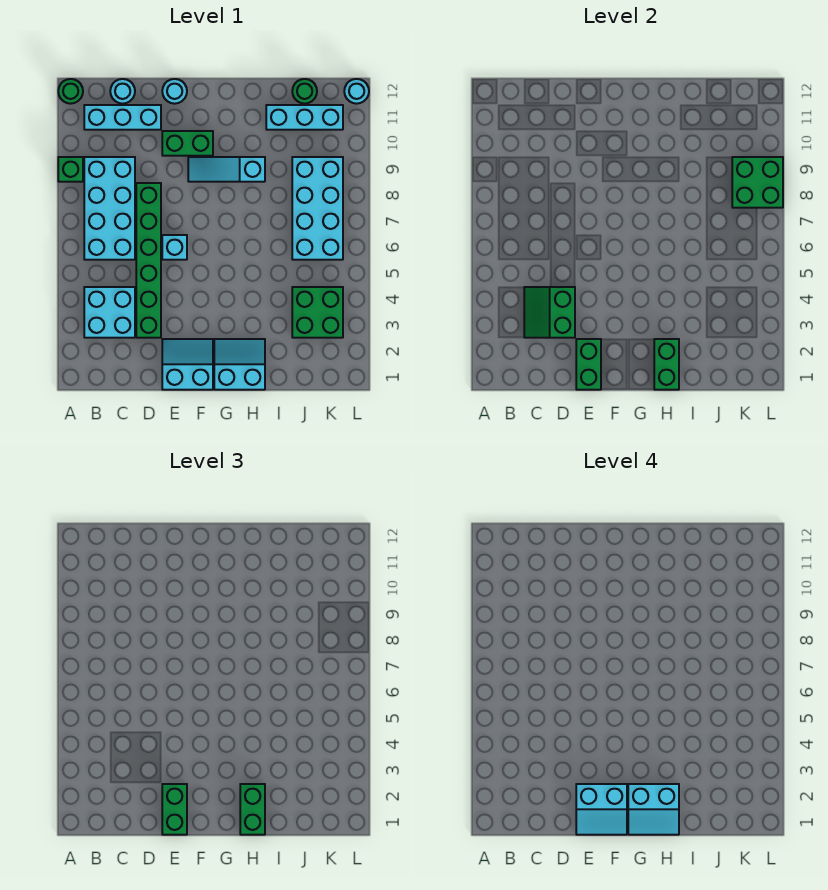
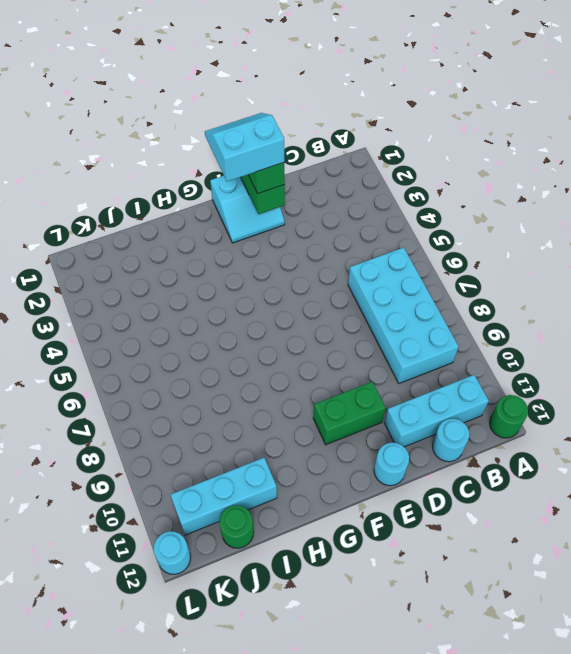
none -> green brick A9 level 1
none -> cyan brick B3:C4 level 1
none -> green brick D3:D8 level 1

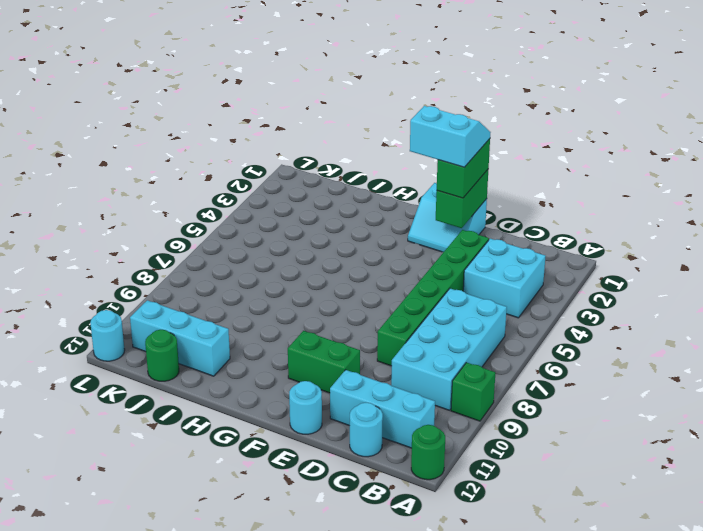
none -> cyan brick E6 level 1
none -> cyan slope F9:H9 level 1 top H
none -> cyan slope G1:H2 level 1 top 1

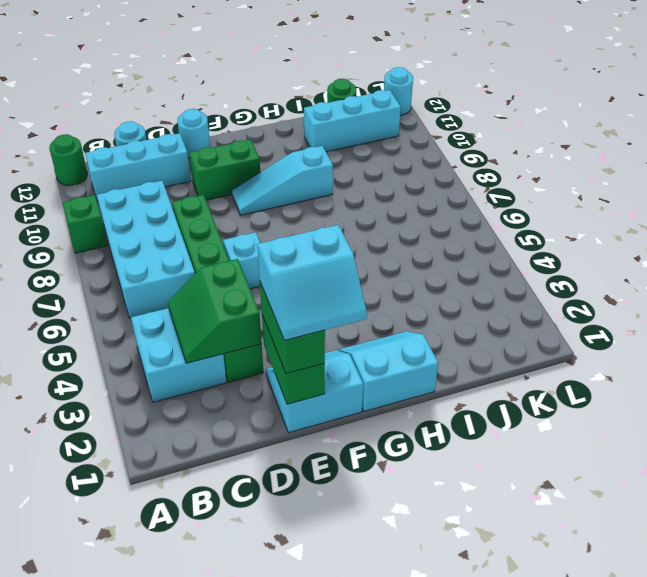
none -> green brick J3:K4 level 1
none -> cyan brick J6:K9 level 1
none -> green brick H1:H2 level 2

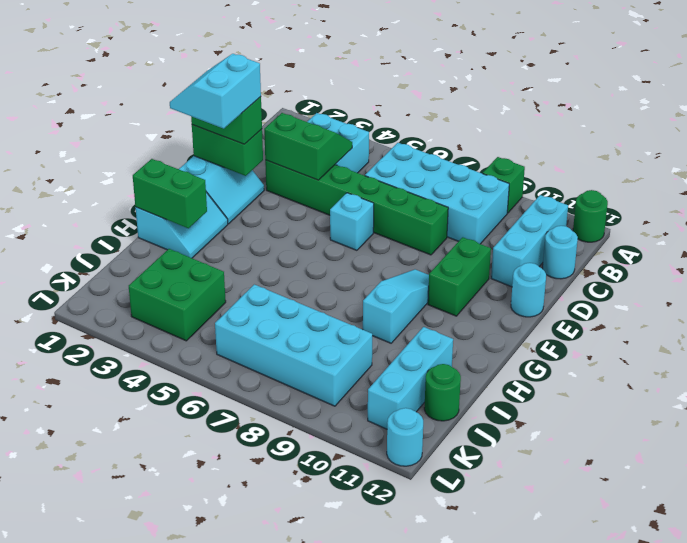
none -> green brick K8:L9 level 2
none -> green brick H1:H2 level 3
none -> cyan slope G1:H2 level 4 top 2

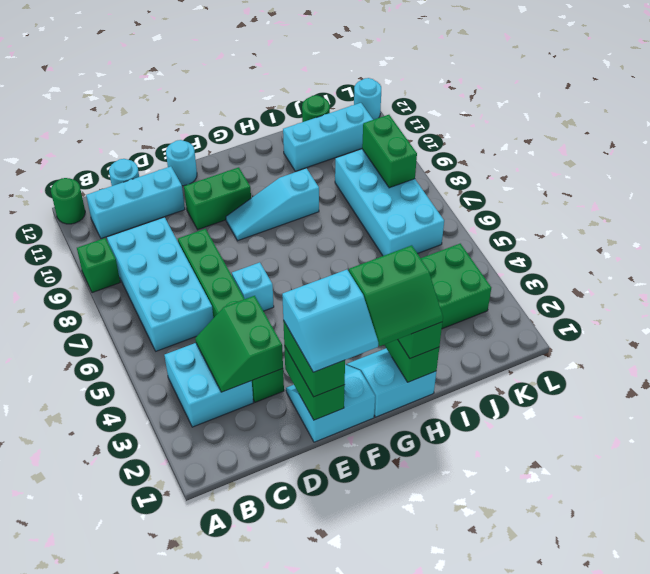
green slope G1:H2 level 4 top 2 -> cyan slope G1:H2 level 4 top 2
green brick K8:K9 level 2 -> green brick K8:L9 level 2

